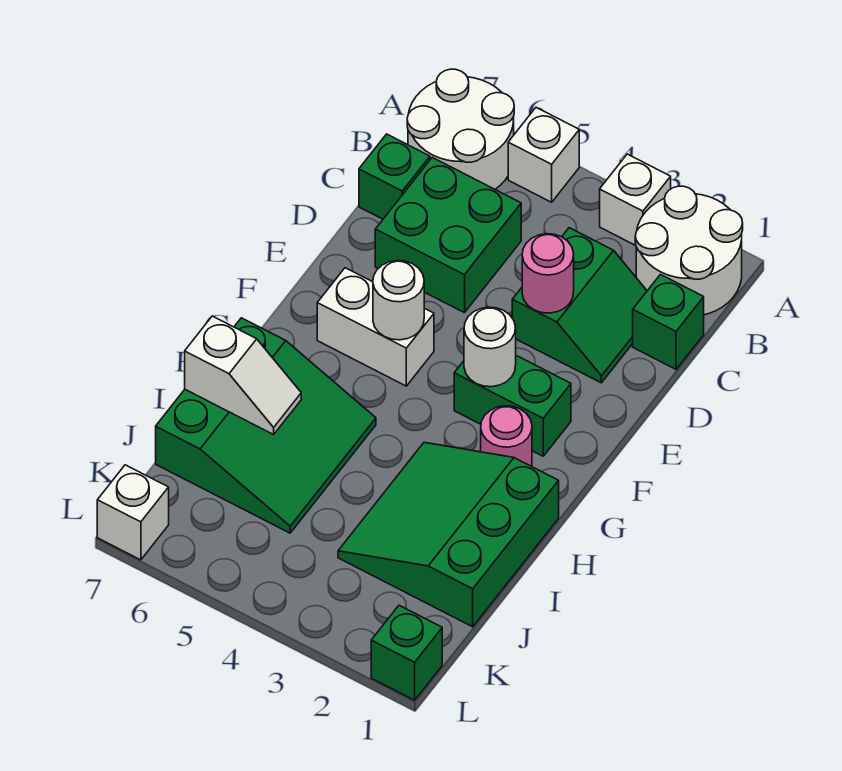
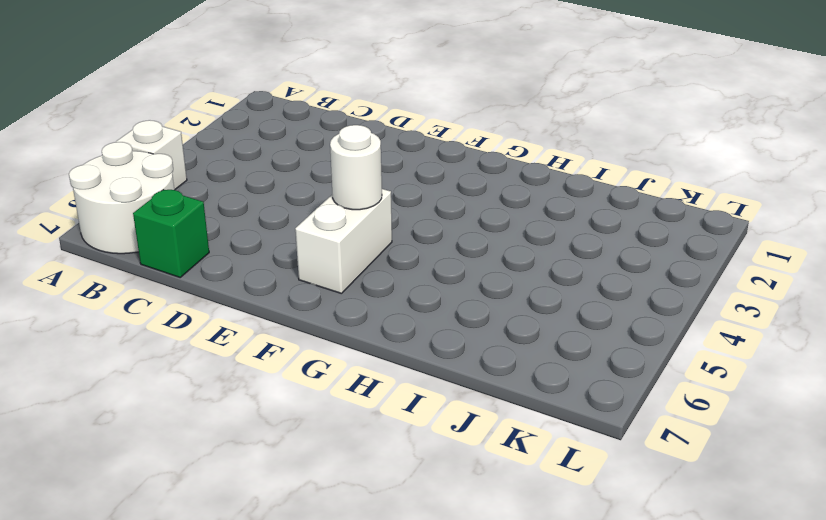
none -> white round brick A1:B2 level 1
none -> white brick A3 level 1
none -> green brick C1 level 1

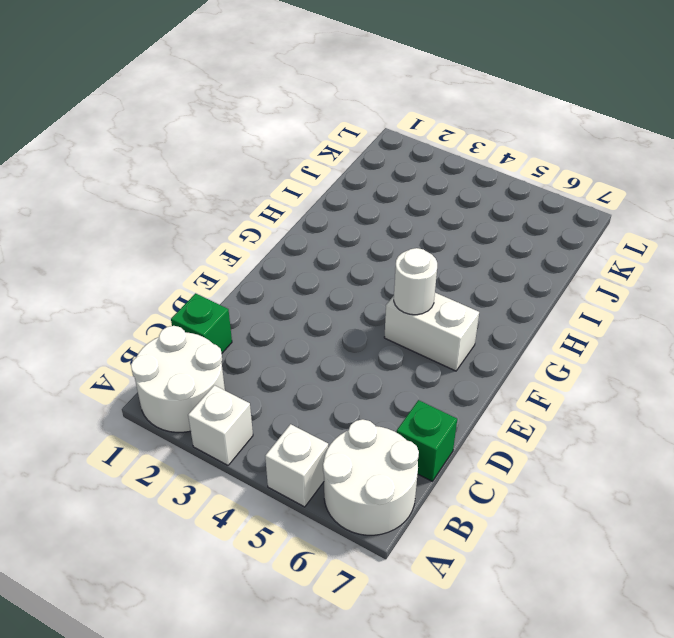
none -> green slope C2:D3 level 1 top 3
none -> green brick C5:D6 level 1
none -> green brick F2:F3 level 1

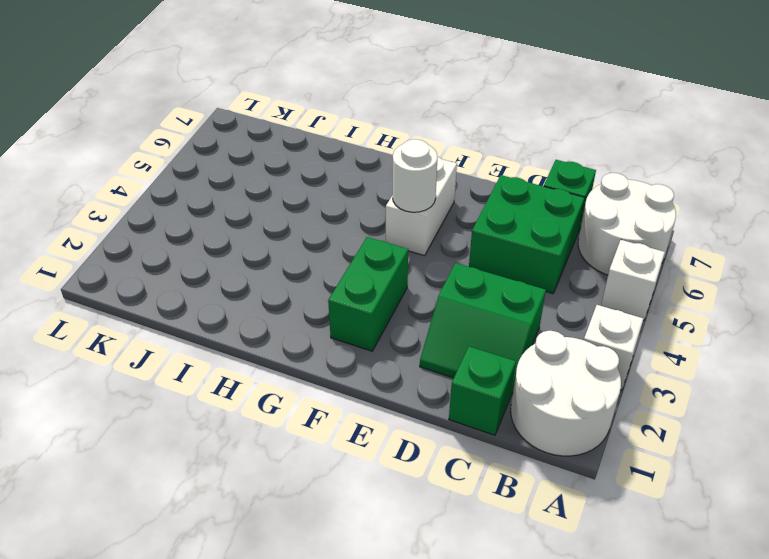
none -> pink round brick G2 level 1
none -> green slope H1:J3 level 1 top 1
none -> green slope H5:J7 level 1 top 7

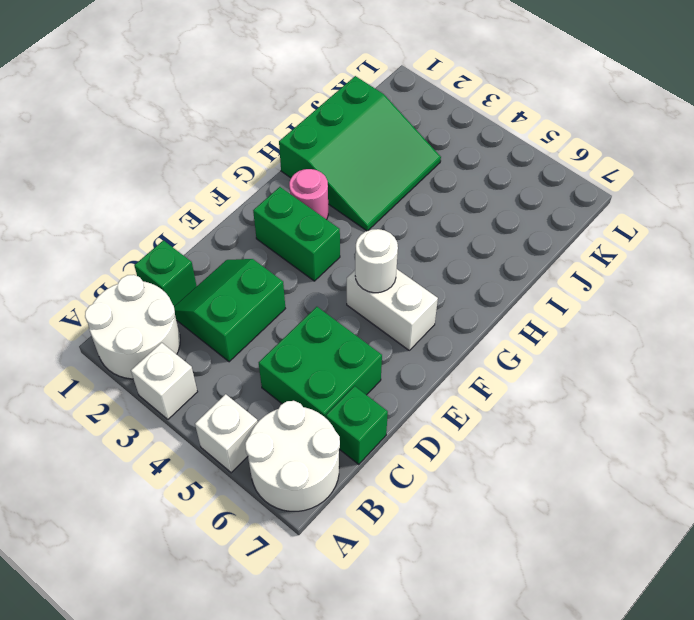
none -> green slope H5:J7 level 1 top 7
none -> green brick L1 level 1
none -> white brick L7 level 1

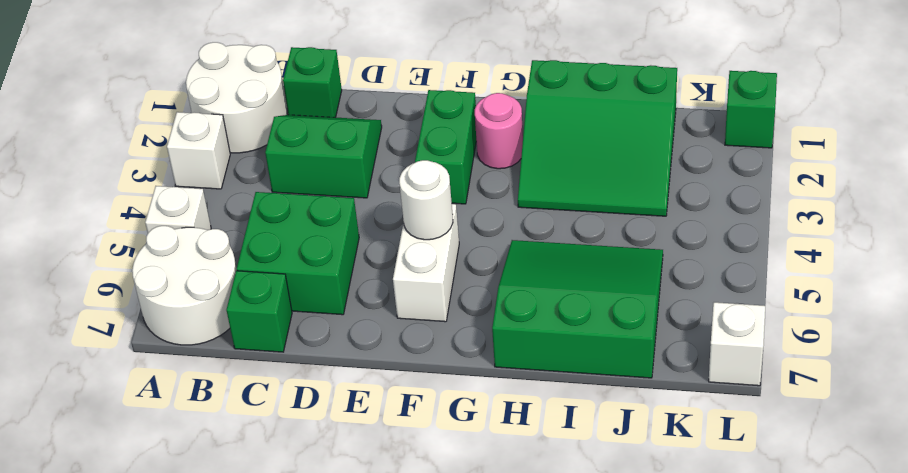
none -> pink round brick D3 level 2
none -> white round brick F3 level 2
none -> white slope I6:I7 level 2 top 7

